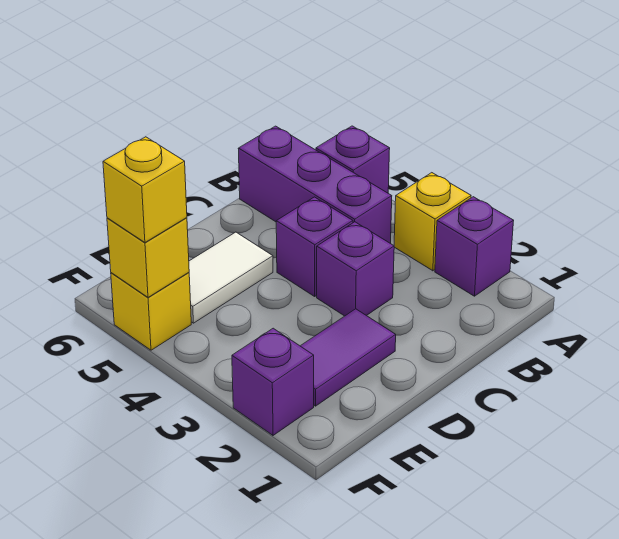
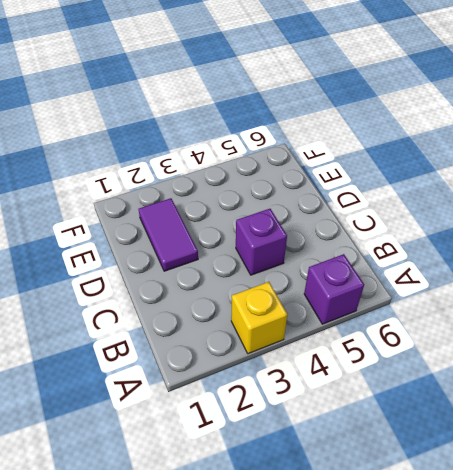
none -> purple brick A2 level 1
none -> purple brick B4:B6 level 1
none -> purple brick C3 level 1

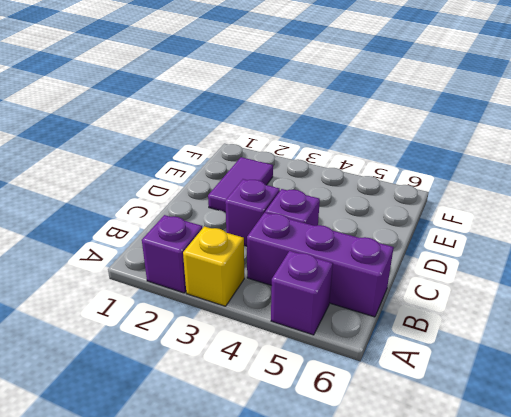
none -> white tile D5:E5 level 1
none -> purple brick F2 level 1
none -> yellow brick F5 level 1

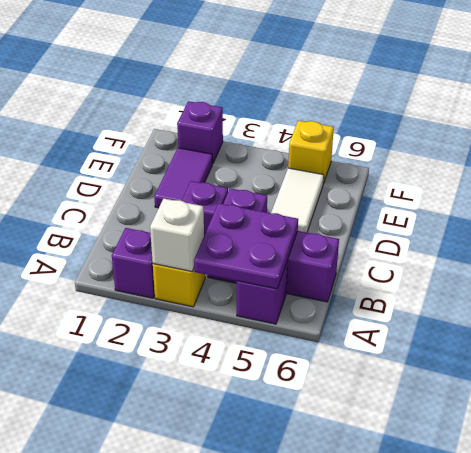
white brick A3 level 2 -> none
purple plate A4:B5 level 2 -> none
none -> yellow brick F5 level 2
none -> yellow brick F5 level 3

